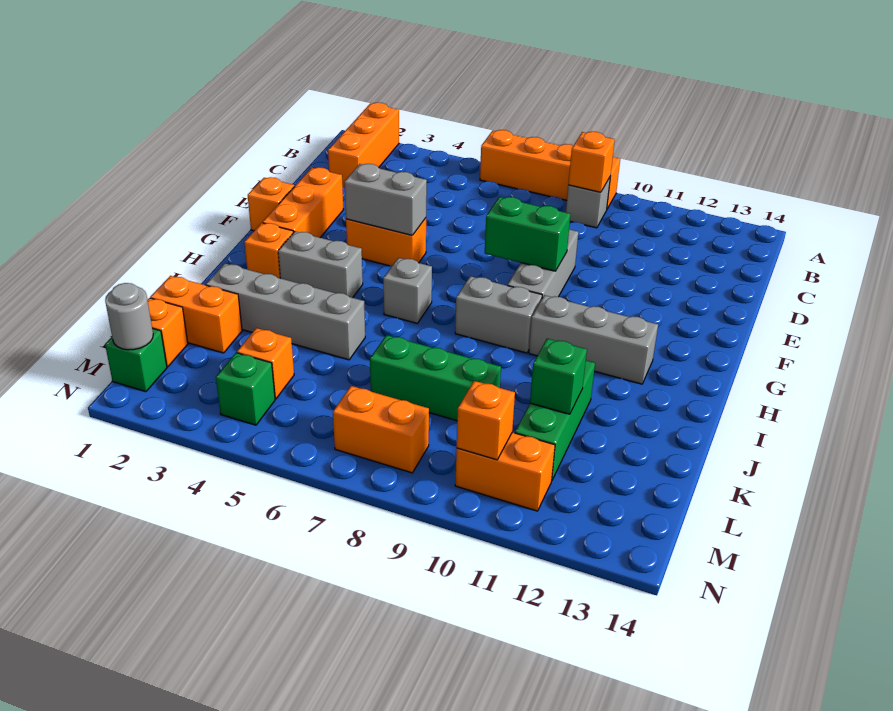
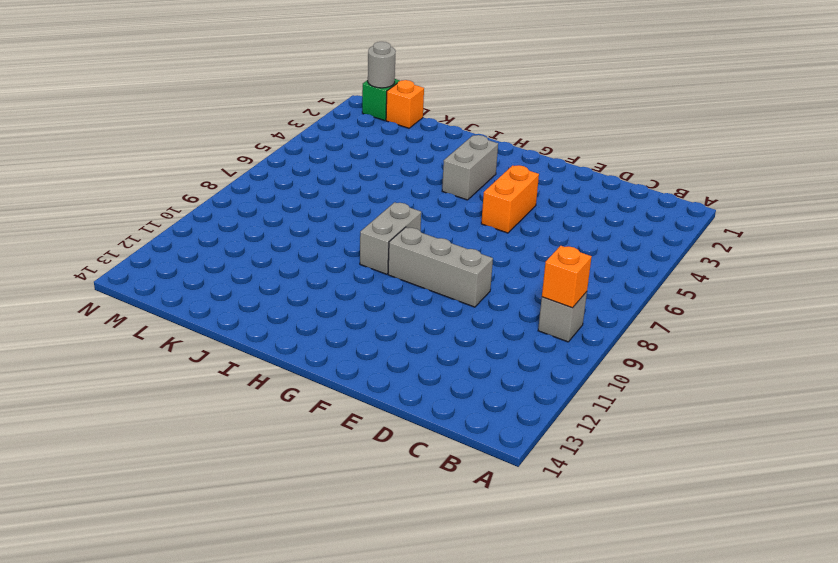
none -> orange brick A2:C2 level 1
none -> orange brick A6:A9 level 1
none -> orange brick E2:G2 level 1

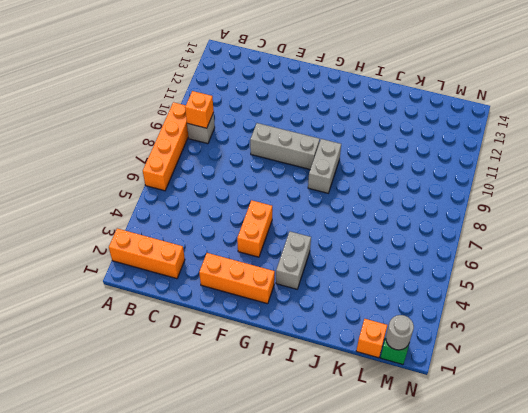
none -> orange brick F1 level 1
none -> orange brick H2 level 1
none -> grey brick H6 level 1

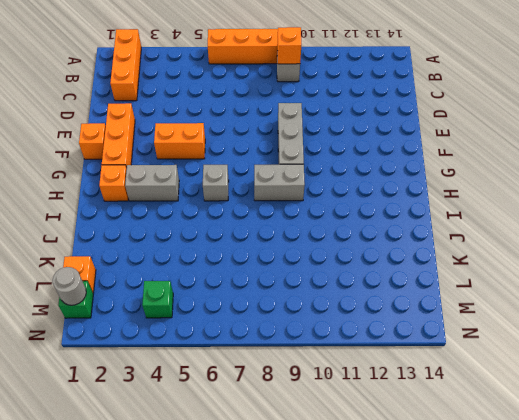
none -> grey brick H10:H12 level 1
none -> grey brick J2:J5 level 1
none -> green brick J11:L11 level 1

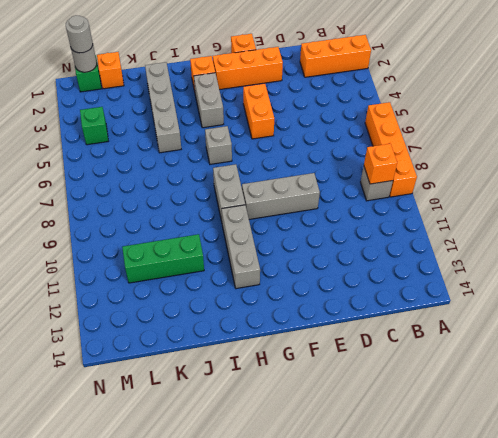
grey round brick M1 level 3 -> none
none -> orange brick K1:K2 level 1
none -> green brick K7:K9 level 1
none -> orange brick L4 level 1

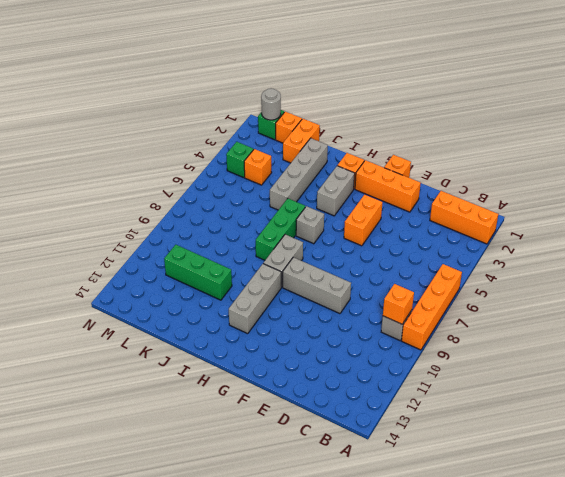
green brick I6:I8 level 1 -> green brick K7:K9 level 1
none -> orange brick M7:M8 level 1
none -> orange brick M10:M11 level 1
none -> grey brick F4:F5 level 2

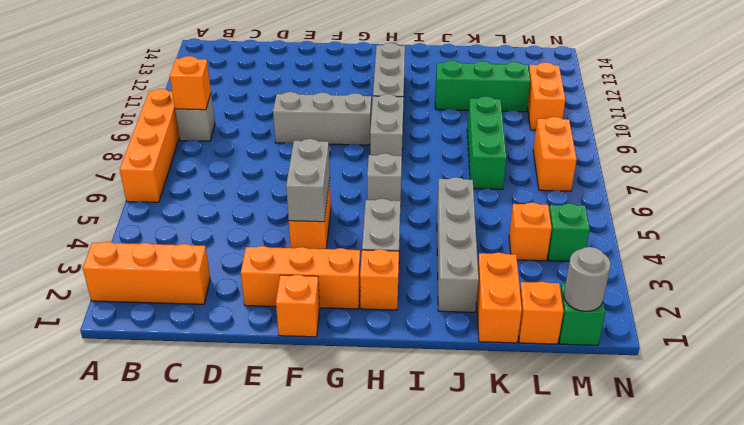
none -> green brick F8:F9 level 2
none -> green brick K11 level 2
none -> orange brick M10 level 2

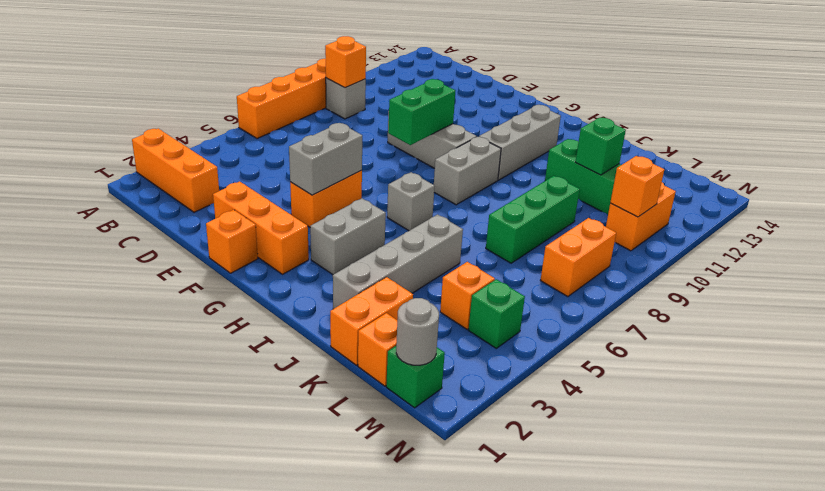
none -> orange brick H2 level 1

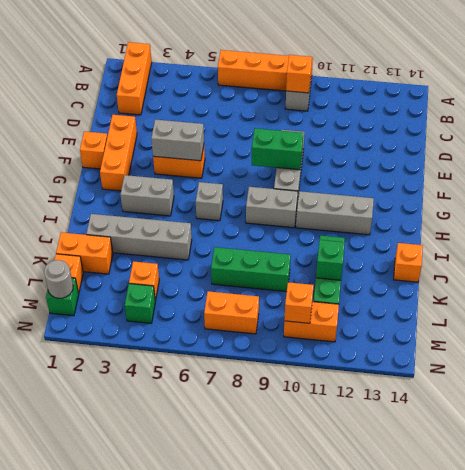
orange brick J14 level 1 -> orange brick H2 level 1

